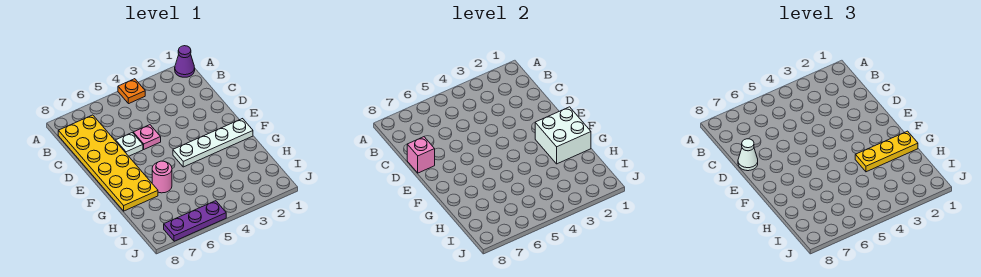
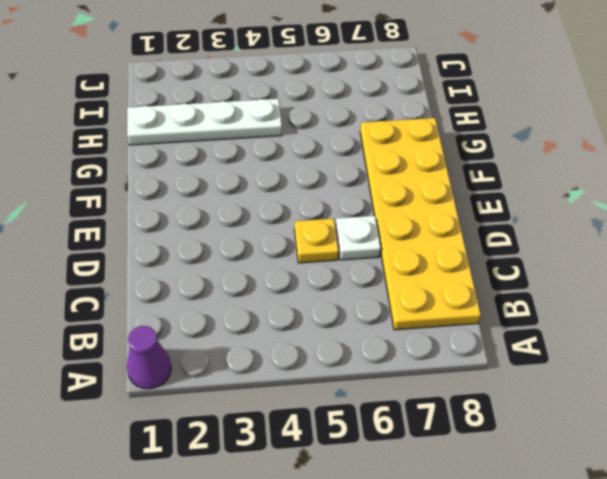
yellow plate D5 level 1 -> pink plate D5 level 1
white plate H1:H4 level 1 -> white plate F1:F4 level 1
none -> orange plate A4 level 1
none -> pink round brick G6 level 1
none -> purple plate J5:J7 level 1

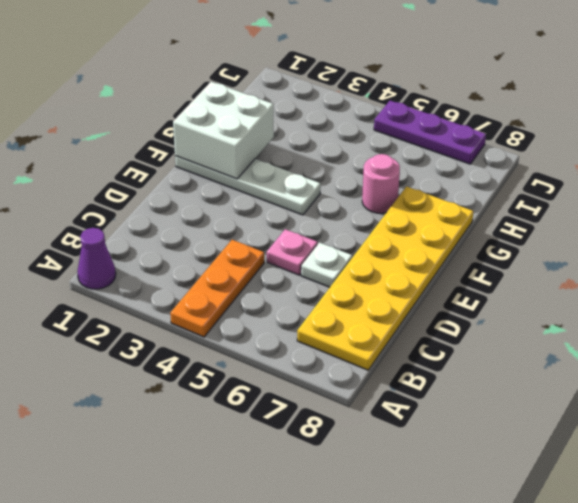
orange plate A4:C4 level 1 -> orange plate A4 level 1
none -> pink brick D8 level 2
none -> white cone D8 level 3
none -> yellow plate G1:G3 level 3

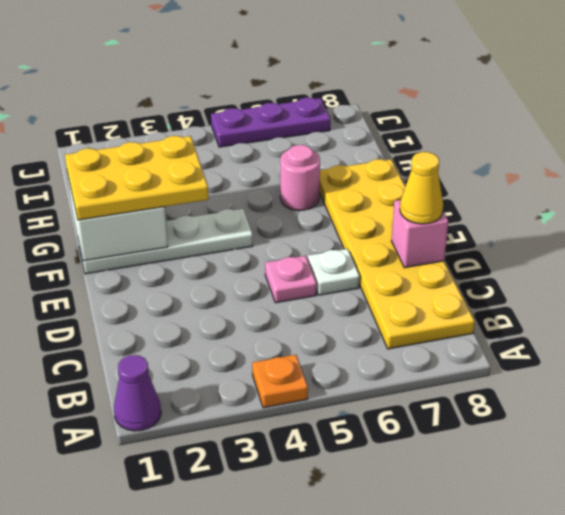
yellow cone D8 level 3 -> white cone D8 level 3
yellow plate F1:G3 level 3 -> yellow plate G1:G3 level 3

